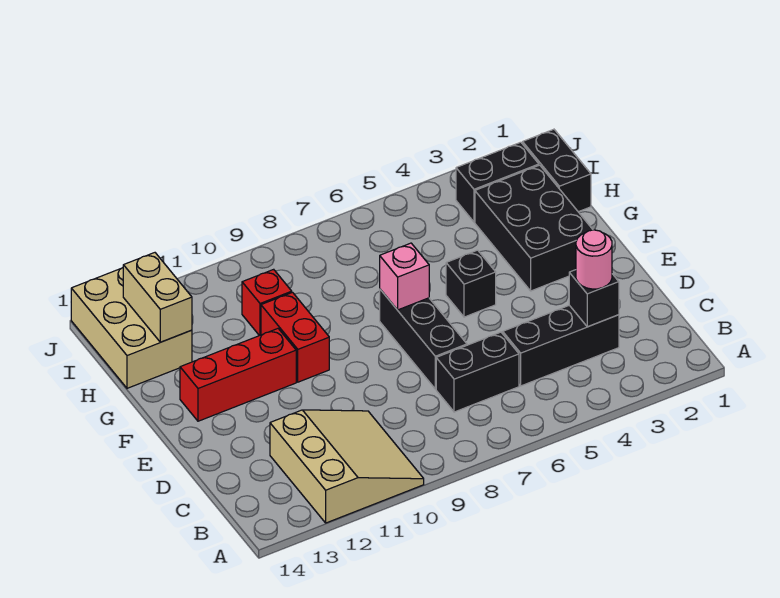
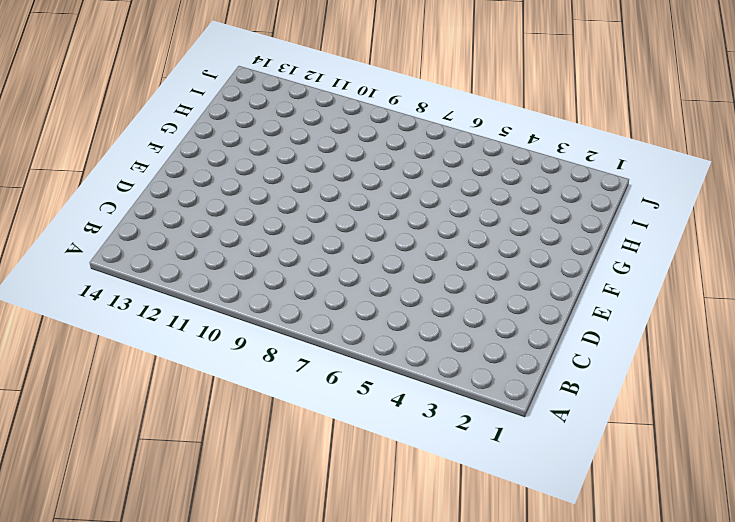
none -> tan slope A10:C12 level 1 top 12
none -> black brick C3:C5 level 1
none -> black brick C6:C7 level 1

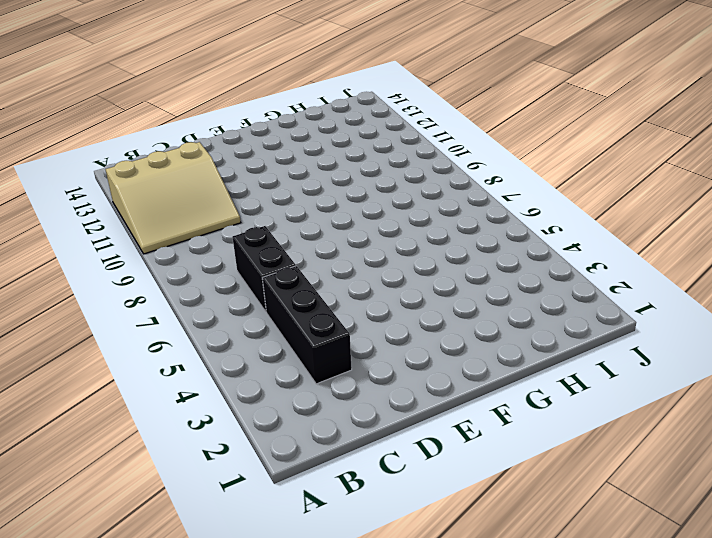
none -> black brick D7:F7 level 1
none -> black brick F2:H3 level 1
none -> black brick F5 level 1

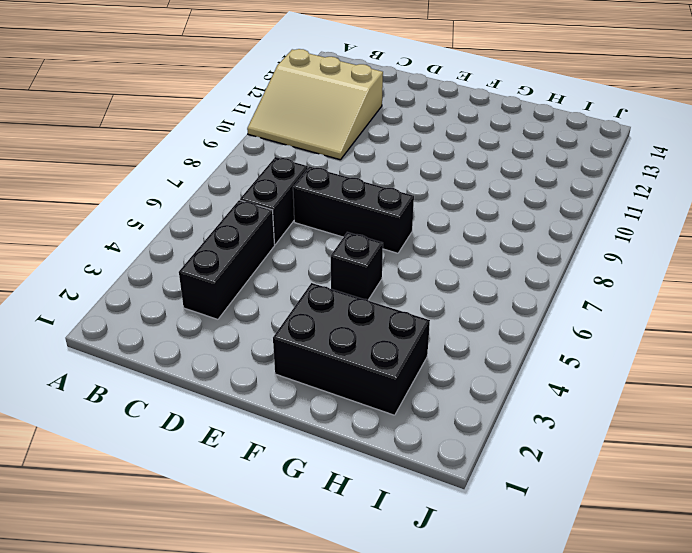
none -> red brick F10:G10 level 1
none -> red brick F11:F13 level 1
none -> black brick H1:I1 level 1

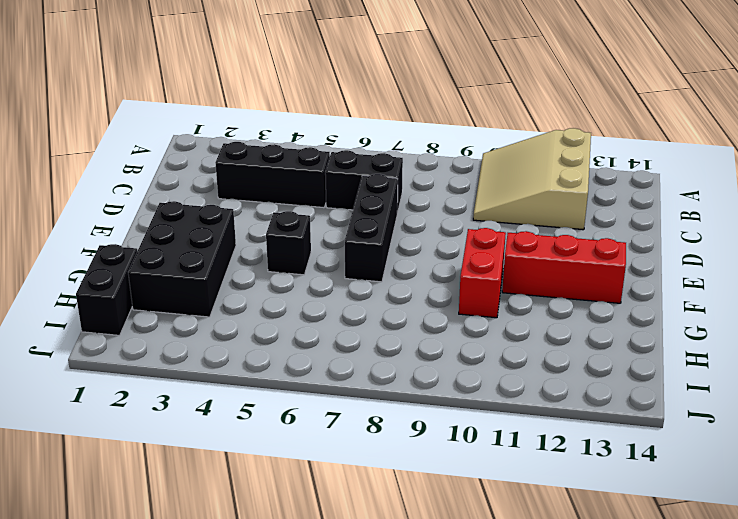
none -> red brick H10 level 1
none -> tan brick H13:J14 level 1
none -> black brick I2:I3 level 1

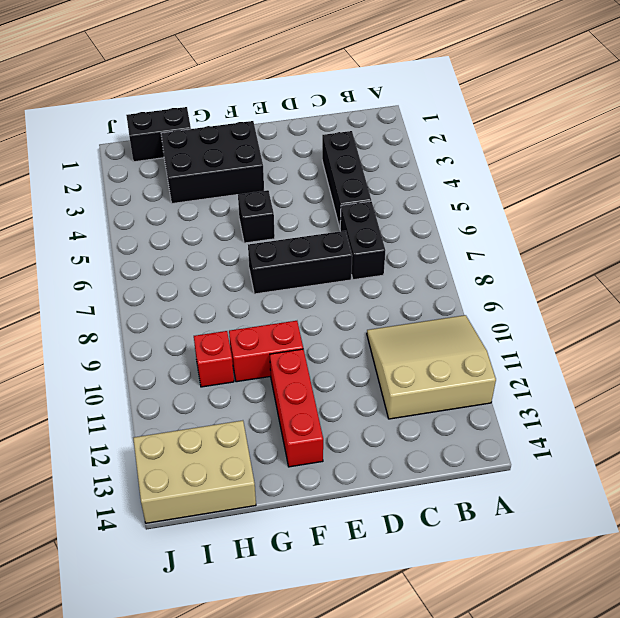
none -> black brick I2:I3 level 1
none -> black brick C3 level 2
none -> pink brick F7 level 2

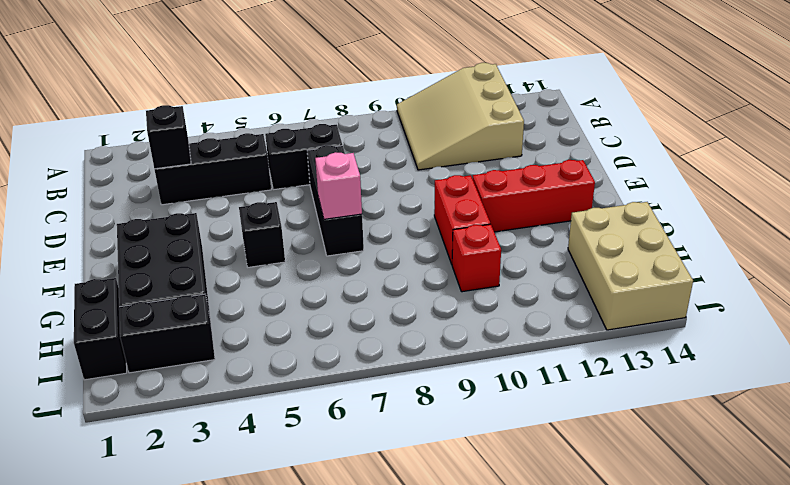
none -> tan brick H13:I13 level 2
none -> pink round brick C3 level 3

